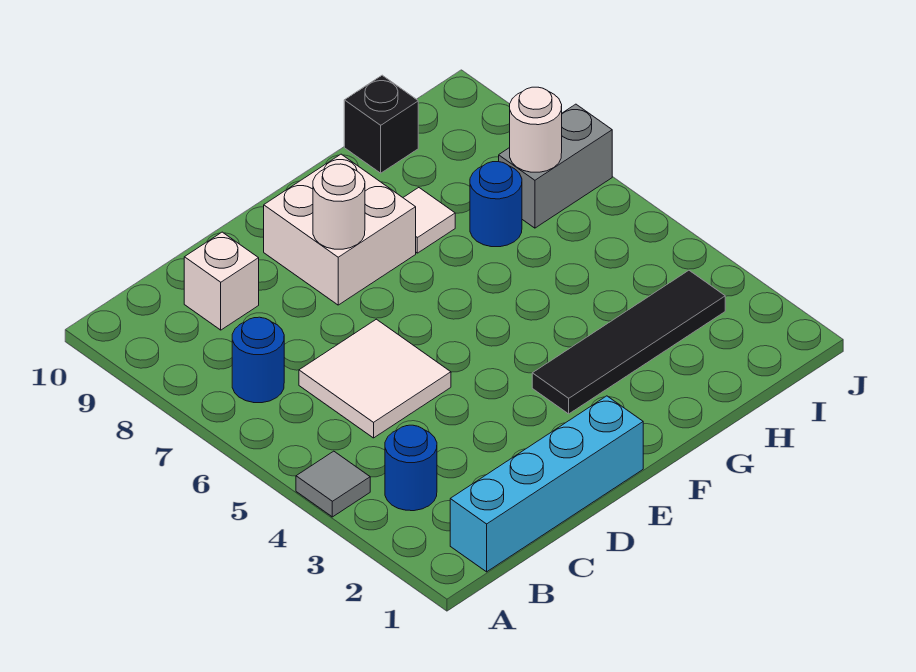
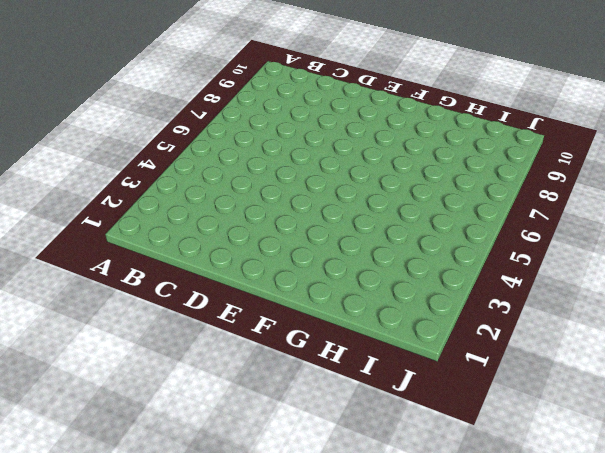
none -> grey tile A4 level 1
none -> cyan brick B1:E1 level 1
none -> blue round brick B3 level 1

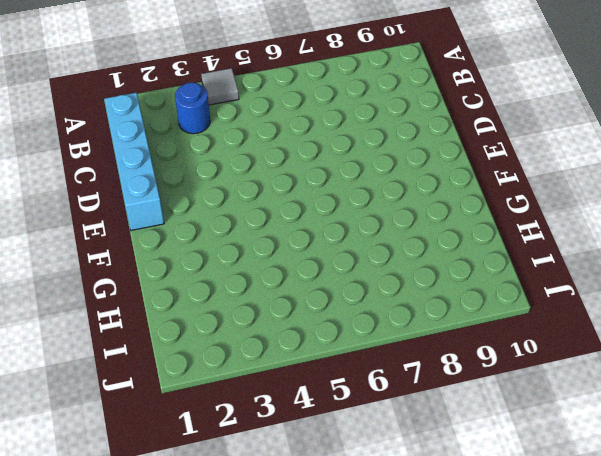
none -> blue round brick B7 level 1
none -> white tile C5:D6 level 1
none -> white brick C9 level 1

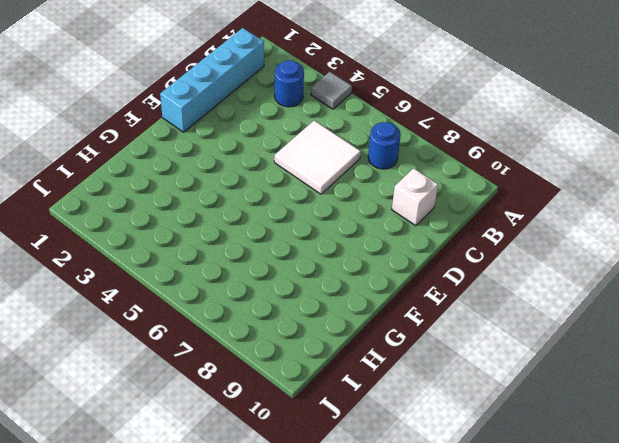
none -> white brick E8:F9 level 1
none -> black tile F3:I3 level 1
none -> white tile G8 level 1

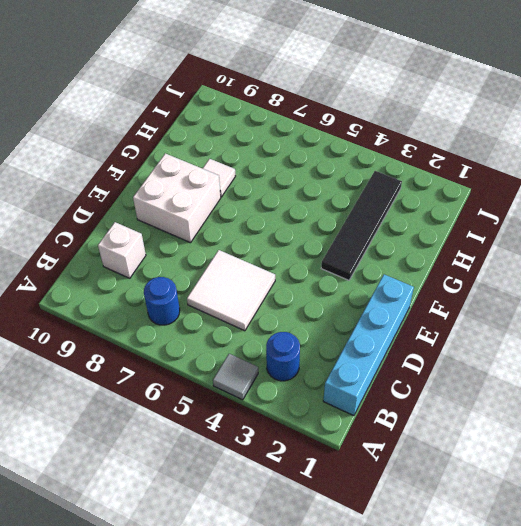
none -> blue round brick H7 level 1
none -> black brick H10 level 1
none -> grey brick I7:J7 level 1

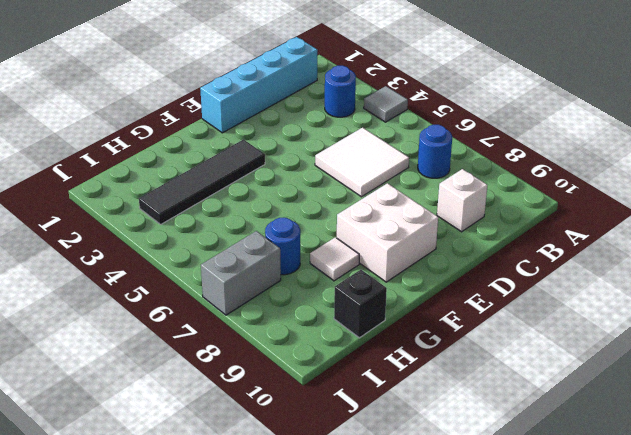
none -> white round brick E8 level 2
none -> white round brick I7 level 2

